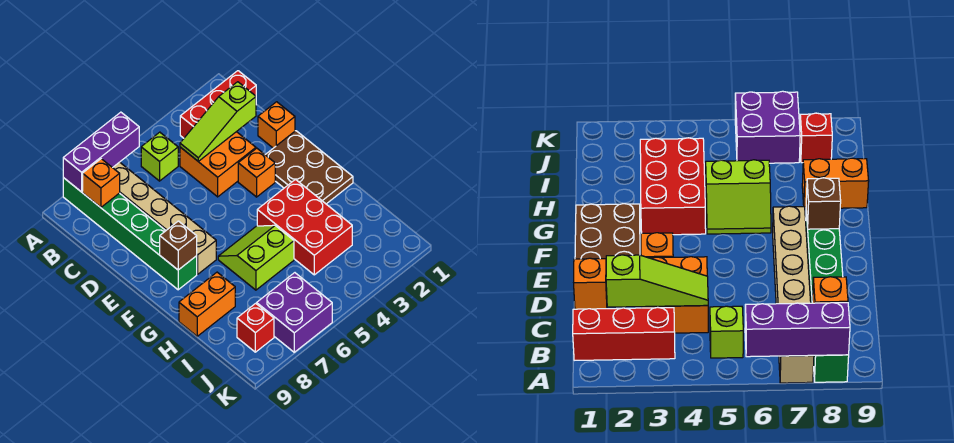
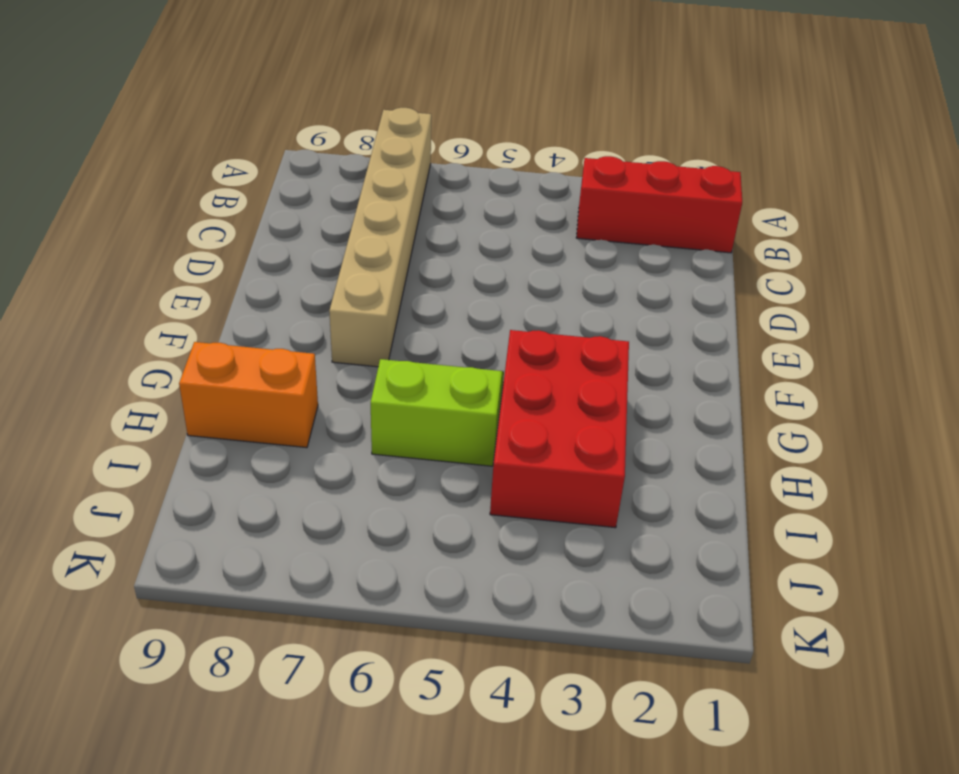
none -> green brick A8:F8 level 1
none -> lime brick B5 level 1
none -> orange brick C3:D4 level 1

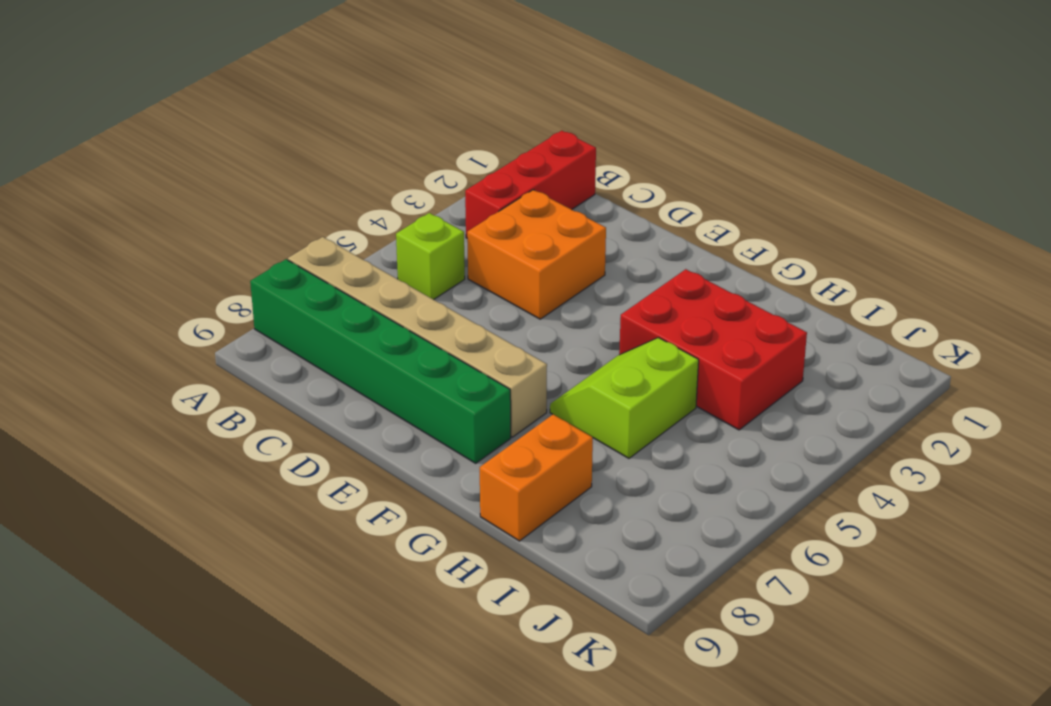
none -> orange brick D1 level 1
none -> brown plate E1:G2 level 1
none -> orange brick E3 level 1

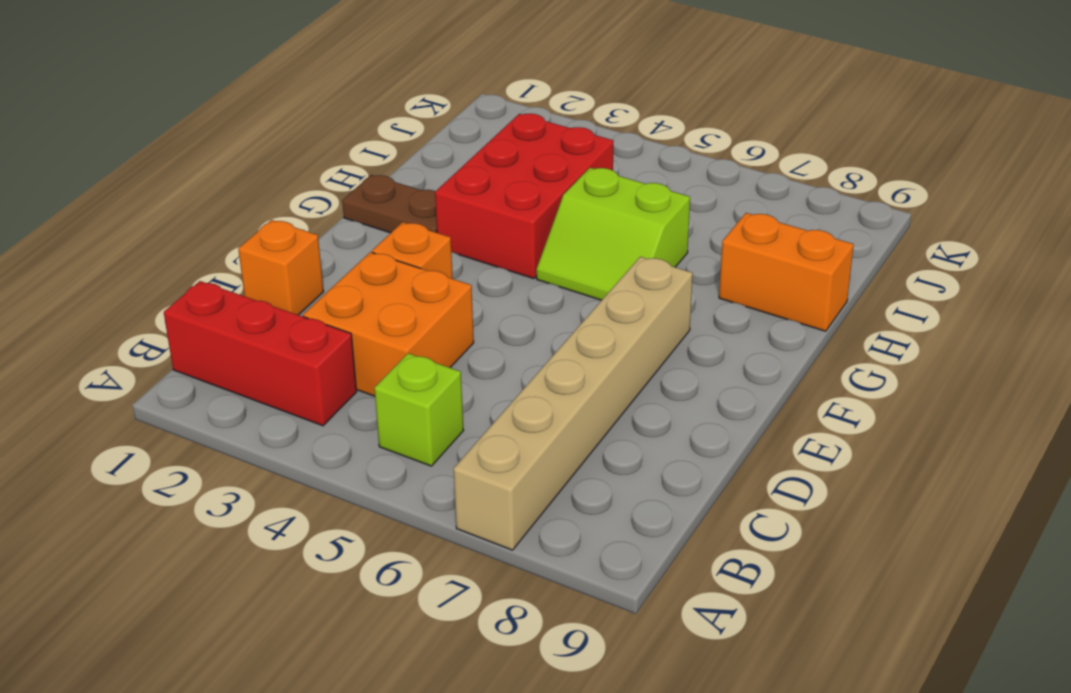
brown plate G1:G2 level 1 -> brown plate E1:G2 level 1
none -> green brick A8:F8 level 1
none -> purple brick J6:K7 level 1
none -> red brick J8 level 1

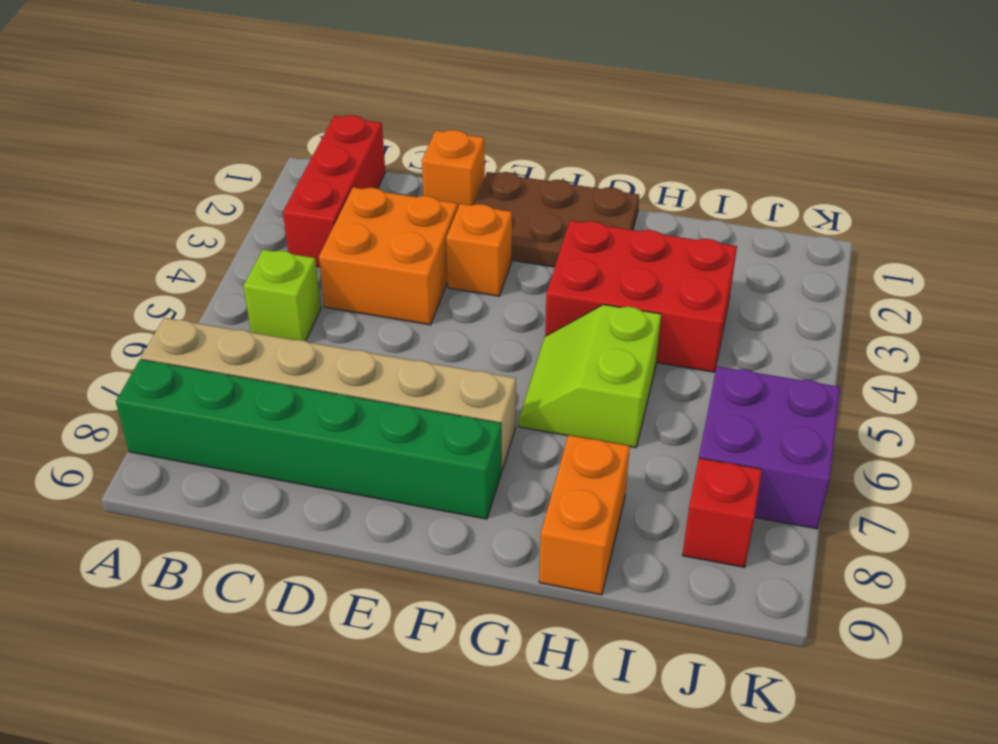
none -> purple brick A6:A8 level 2
none -> orange brick B8 level 2
none -> lime slope C2:C4 level 2 top 2

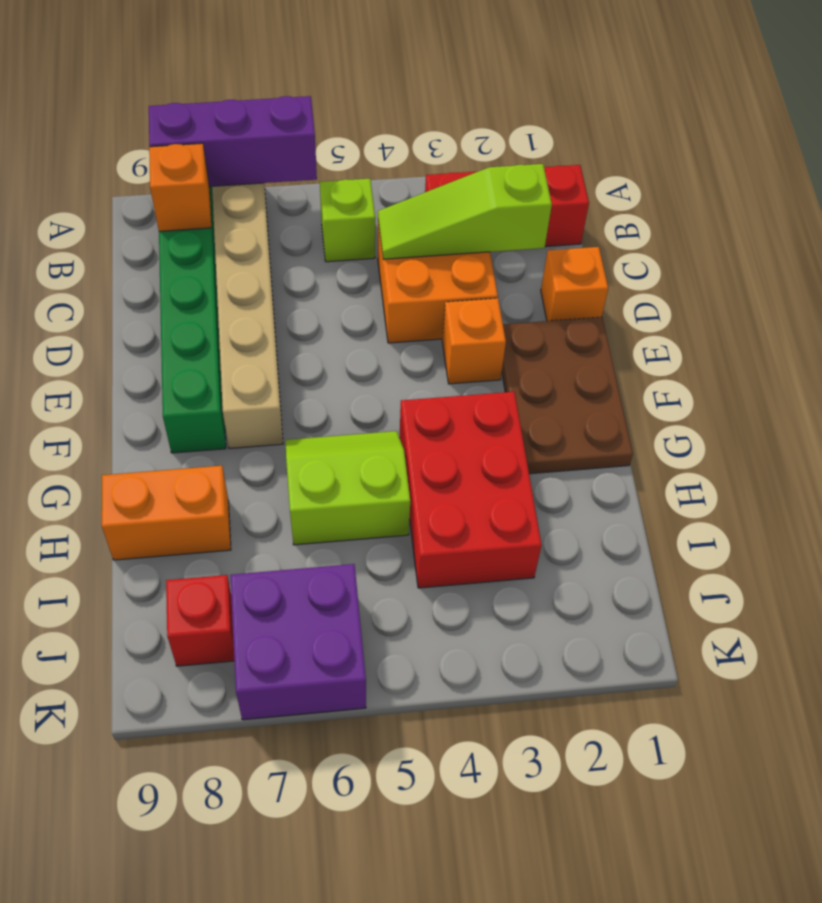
none -> brown brick F8 level 2

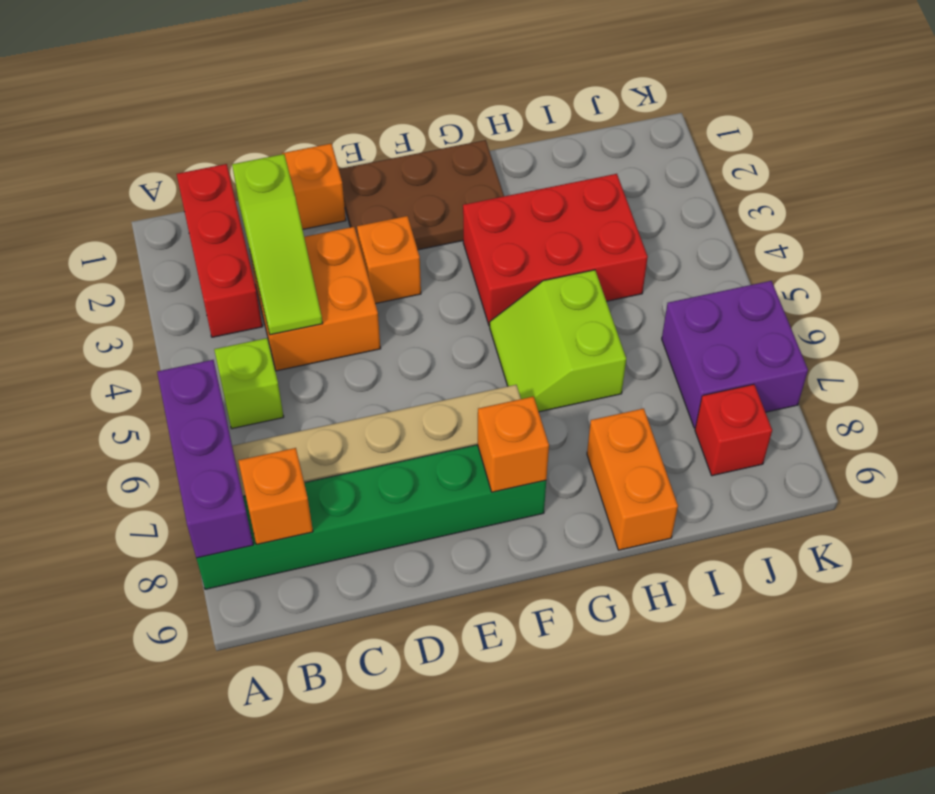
orange brick F8 level 2 -> brown brick F8 level 2

